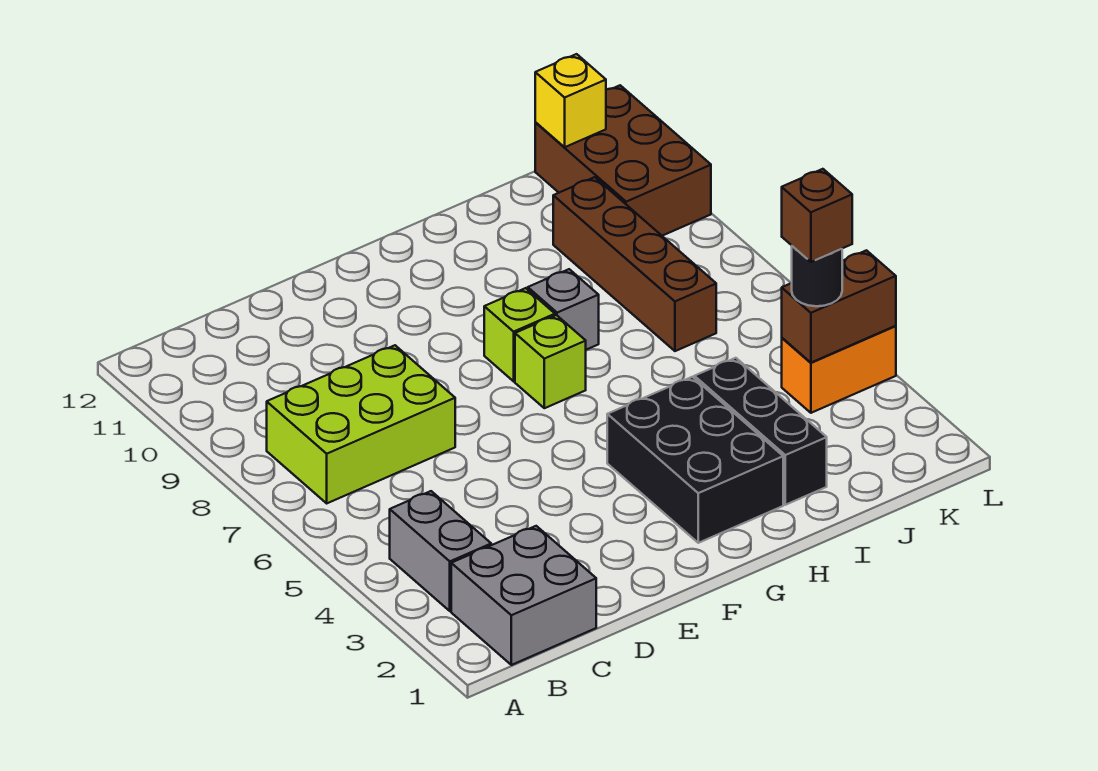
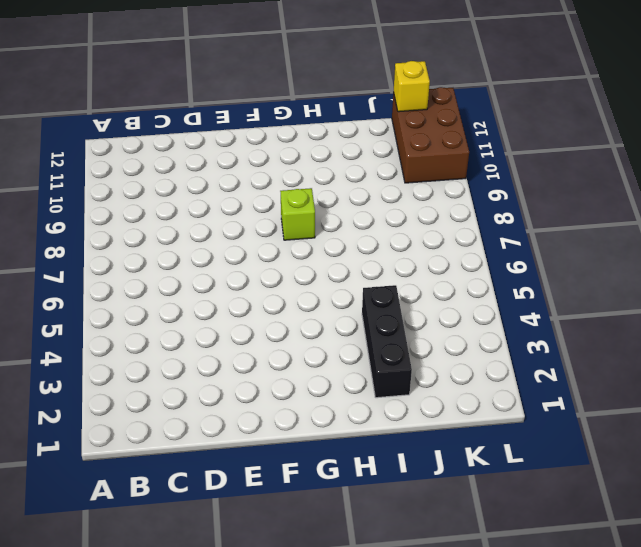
none -> grey brick B1:C2 level 1
none -> grey brick B3:B4 level 1
none -> lime brick B7:D8 level 1

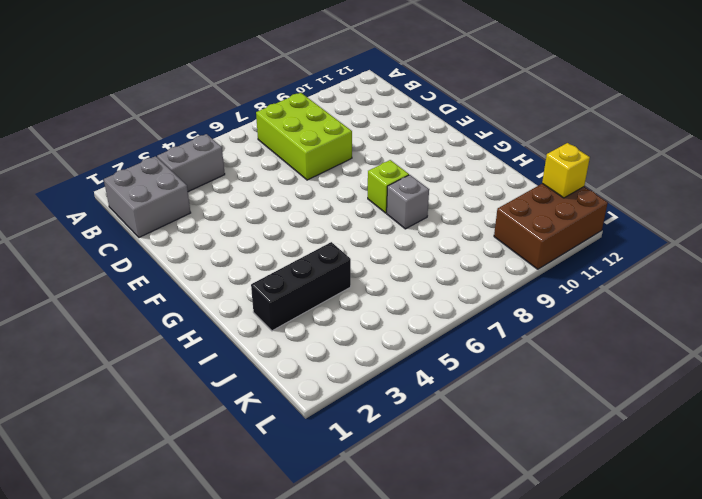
none -> black brick G2:H4 level 1
none -> lime brick G7 level 1
none -> brown brick J7:J10 level 1

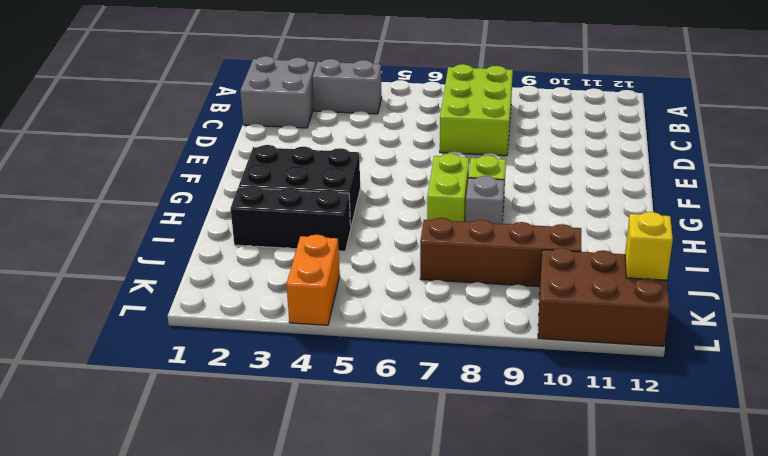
lime brick G7:H7 level 1 -> lime brick G7 level 1
none -> brown brick K4:L4 level 2
none -> black round brick K4 level 3
none -> brown brick K4 level 4

